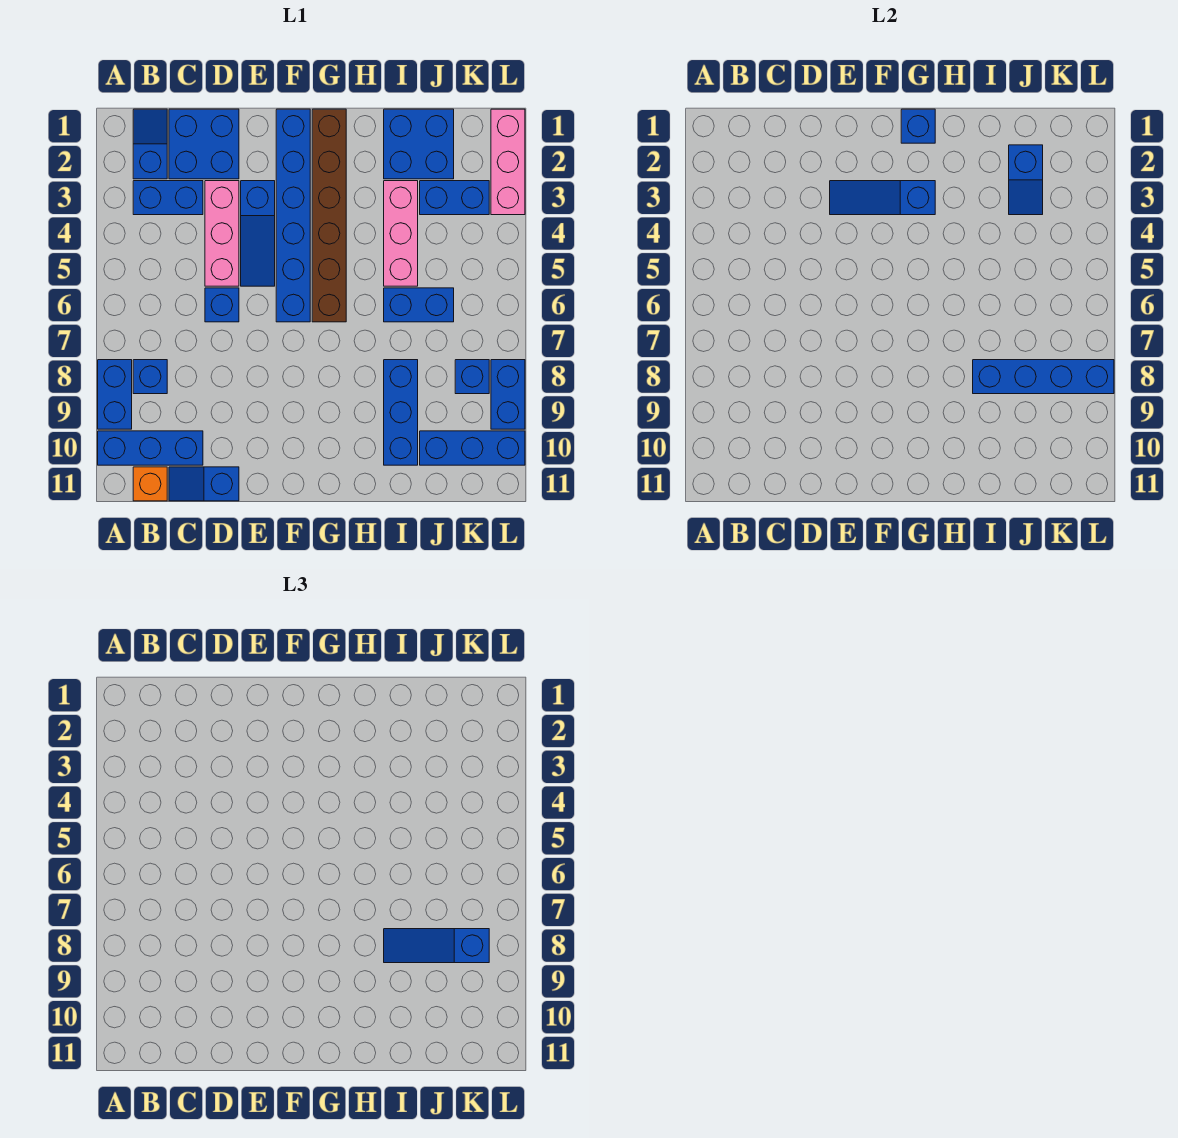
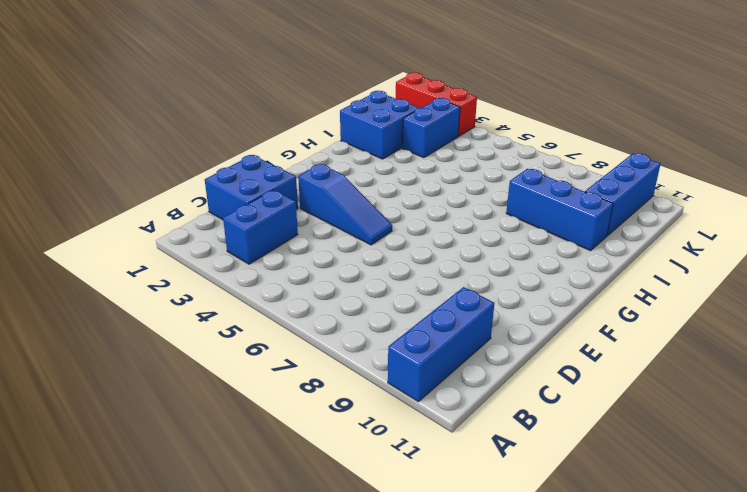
red brick L1:L3 level 1 -> pink brick L1:L3 level 1
none -> blue brick A8:A9 level 1
none -> blue slope B1:B2 level 1 top 2
none -> blue brick B8 level 1

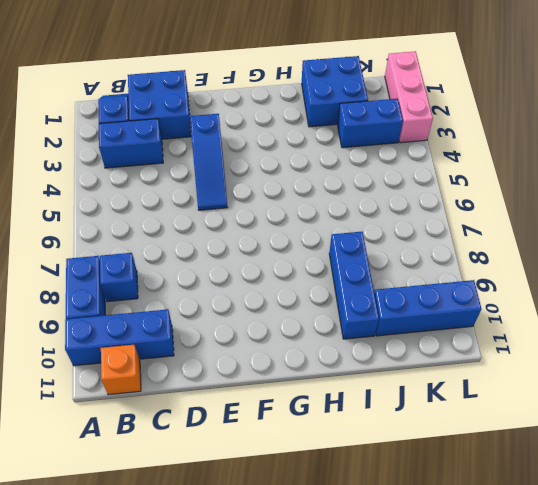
none -> blue slope C11:D11 level 1 top D
none -> pink brick D3:D5 level 1
none -> blue brick D6 level 1

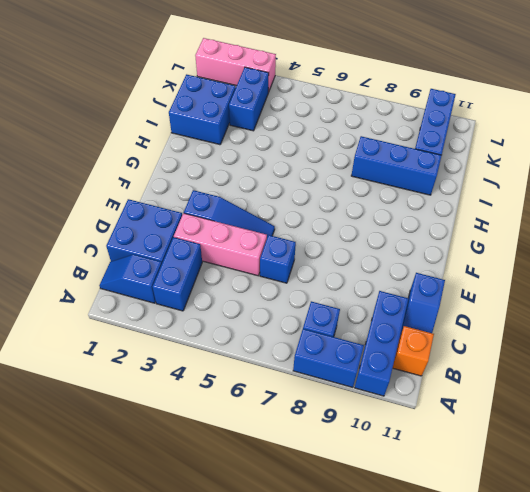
none -> blue brick F1:F6 level 1
none -> brown brick G1:G6 level 1
none -> pink brick I3:I5 level 1

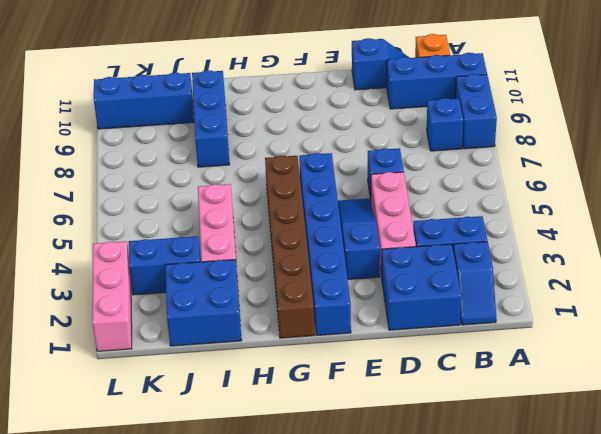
none -> blue brick I6:J6 level 1
none -> blue brick K8 level 1
none -> blue brick L8:L9 level 1

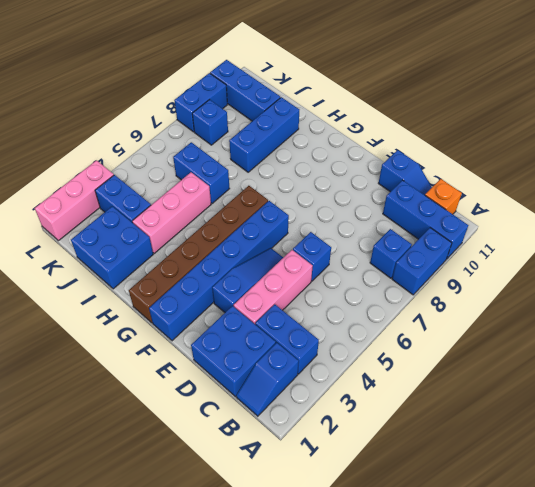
none -> blue slope E3:G3 level 2 top G
none -> blue brick G1 level 2
none -> blue brick I8:L8 level 2

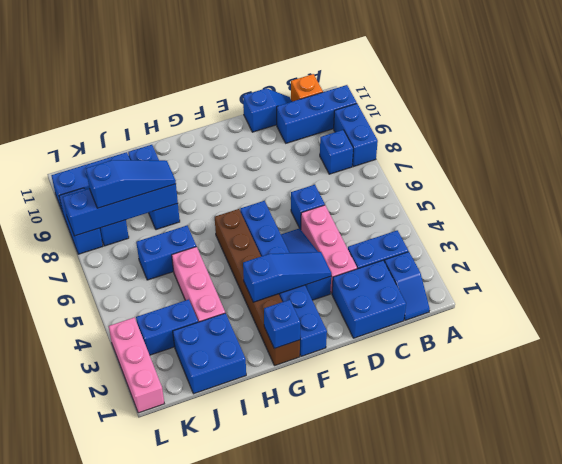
none -> blue slope J2:J3 level 2 top 2

